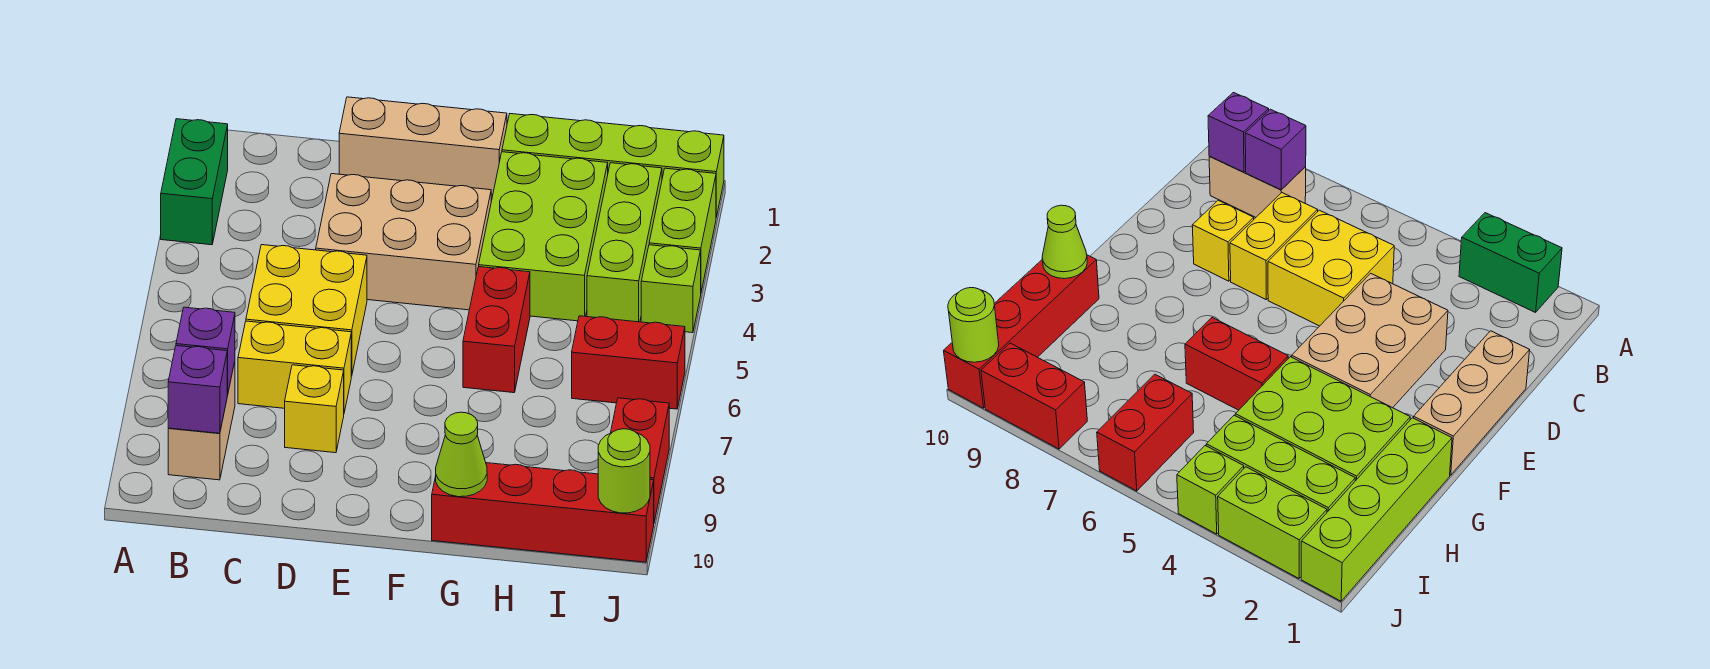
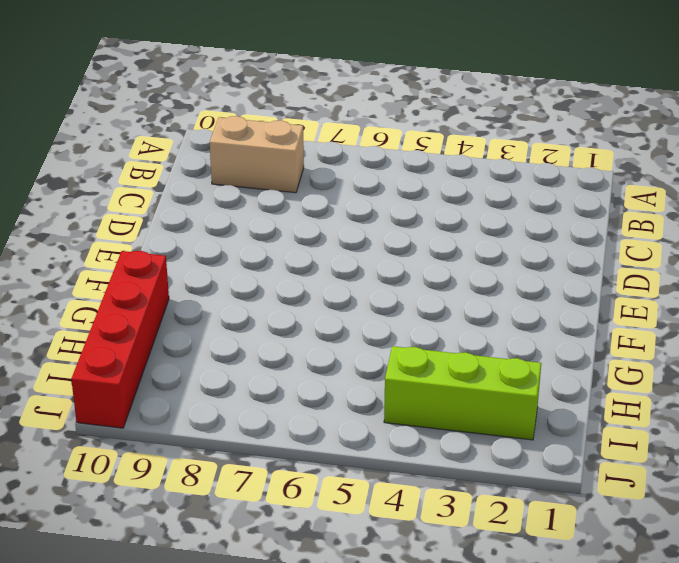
none -> green brick A2:A3 level 1
none -> yellow brick C5:D6 level 1
none -> yellow brick C7:D7 level 1

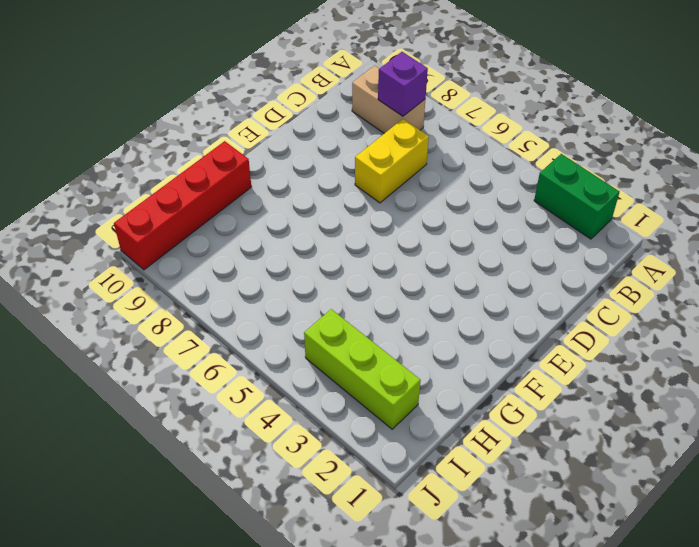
none -> yellow brick C5:D6 level 1
none -> tan brick D1:F1 level 1
none -> tan brick D3:F4 level 1

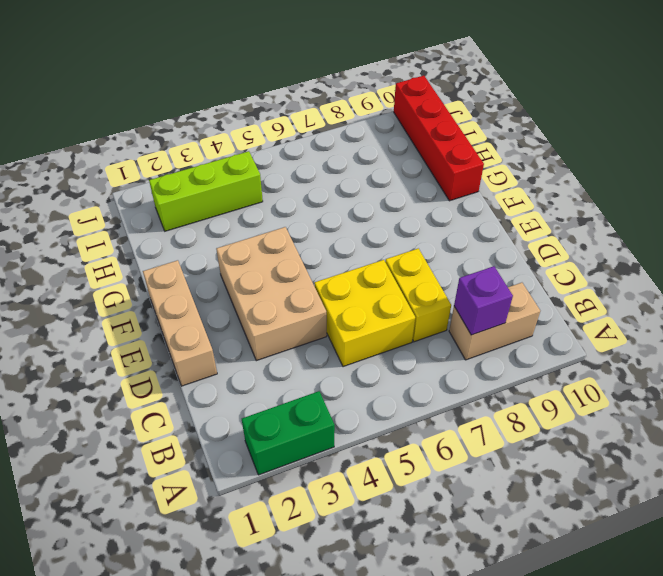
none -> yellow brick D8 level 1
none -> lime brick G1:J1 level 1
none -> lime brick G2:H4 level 1

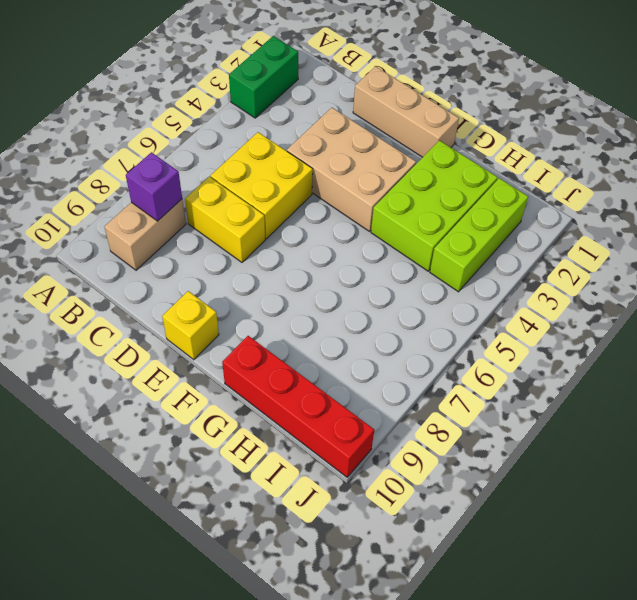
yellow brick E10 level 1 -> yellow brick D8 level 1
none -> lime brick G1:J1 level 1
none -> red brick G5:G6 level 1
none -> red brick I6:J6 level 1

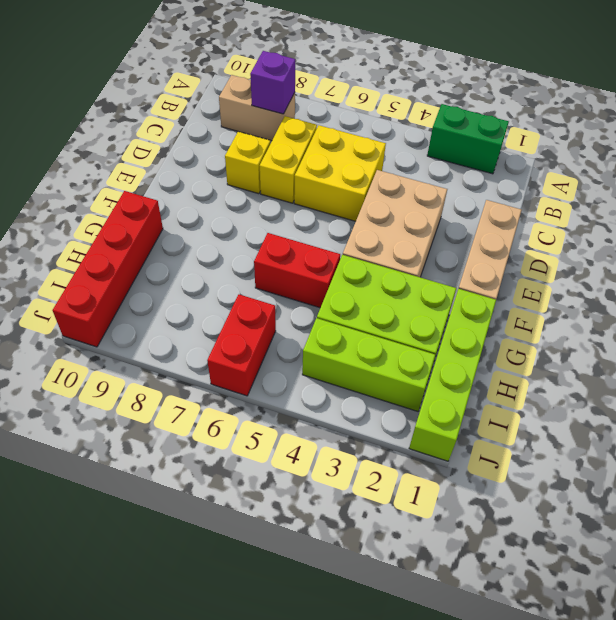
none -> lime brick J2:J3 level 1
none -> lime brick J4 level 1
none -> red brick J8:J9 level 1

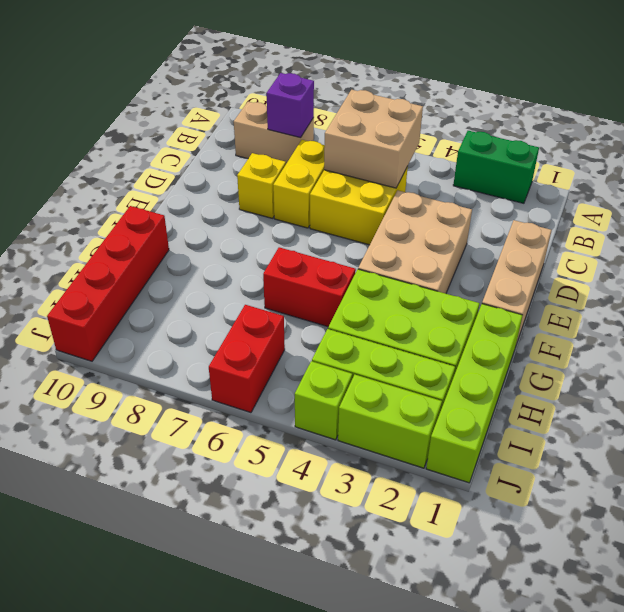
tan brick B5:C6 level 2 -> none
none -> red brick J8:J9 level 1
none -> purple brick B9 level 2
none -> lime cone G10 level 2

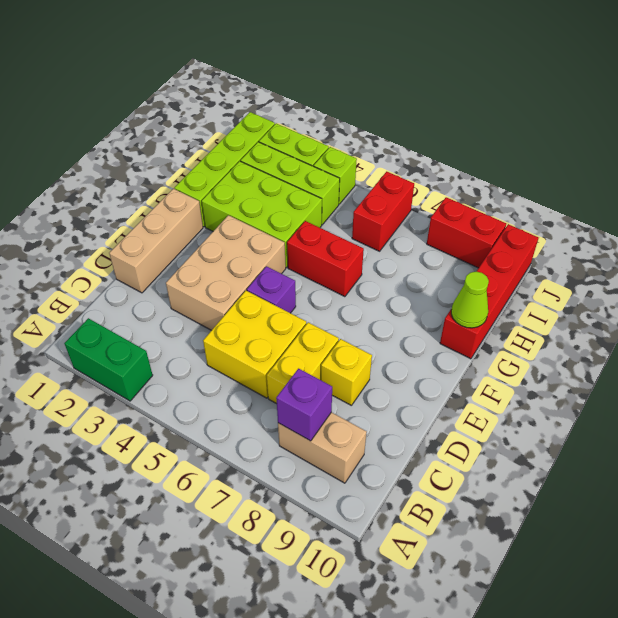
purple brick E5 level 1 -> purple brick B9 level 2
none -> lime round brick J10 level 2

